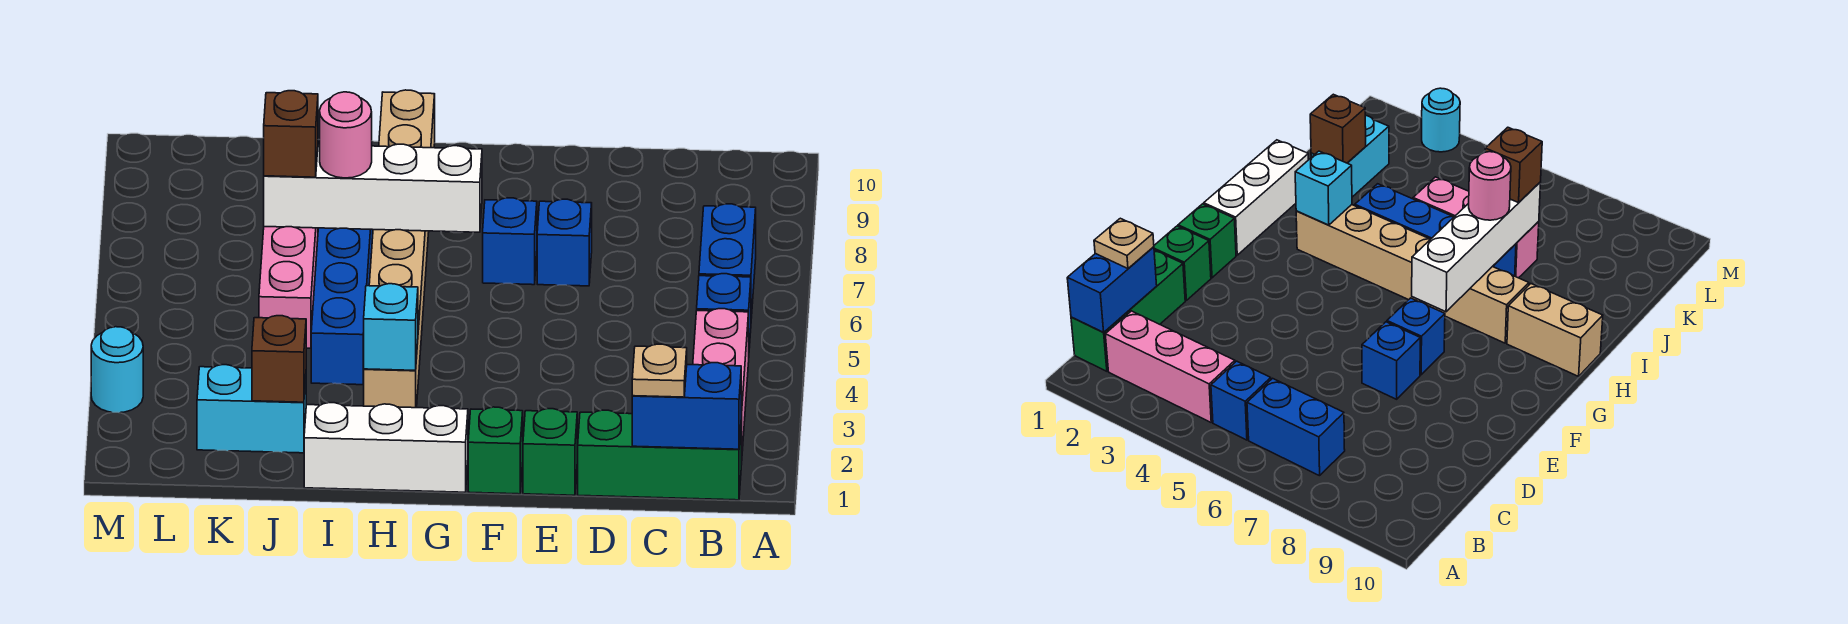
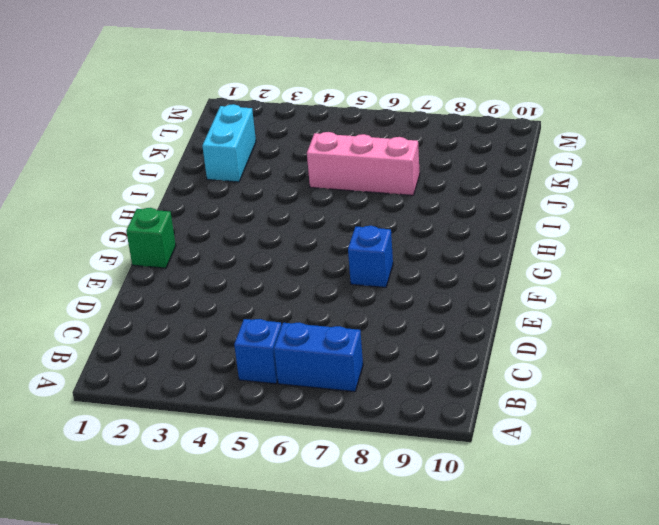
none -> green brick B1:D1 level 1
none -> pink brick B2:B4 level 1
none -> green brick E1 level 1

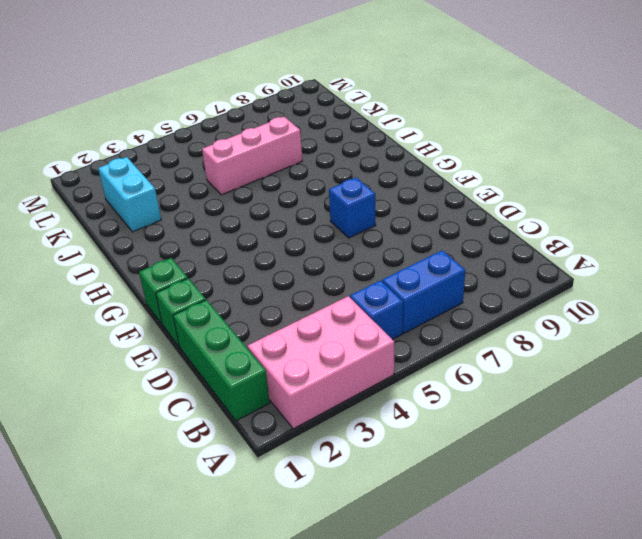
pink brick A2:B4 level 1 -> pink brick B2:B4 level 1
none -> blue brick E7 level 1
none -> white brick G1:I1 level 1
none -> tan brick H3:H8 level 1

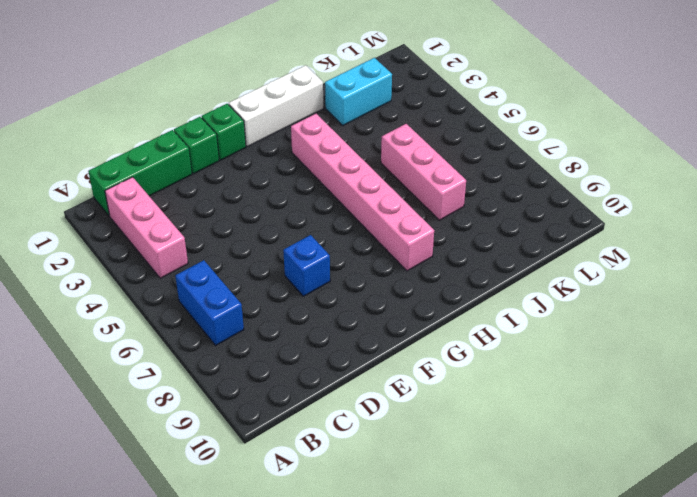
pink brick H3:H8 level 1 -> tan brick H3:H8 level 1
none -> blue brick B5 level 1
none -> blue brick F7 level 1
none -> tan brick H9:H10 level 1

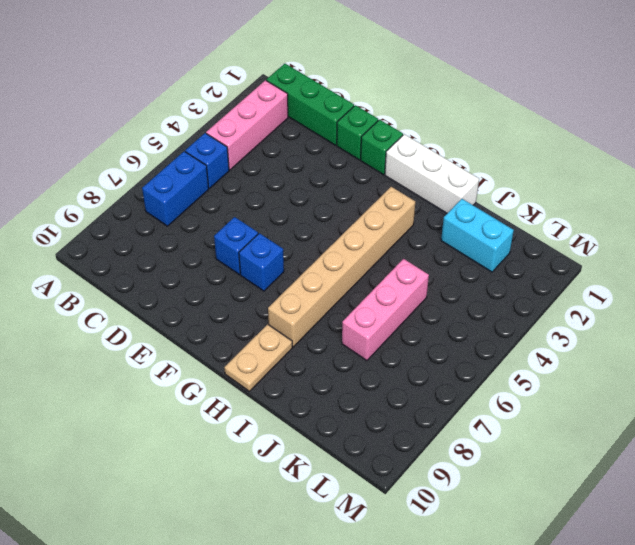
tan plate H9:H10 level 1 -> tan brick H9:H10 level 1
none -> blue brick I4:I7 level 1
none -> cyan round brick M3 level 1
none -> blue brick B1:C1 level 2

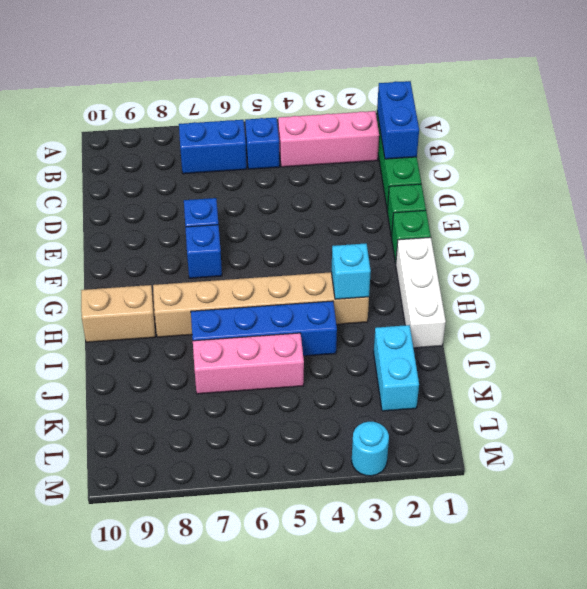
none -> white brick G7:J7 level 2
none -> brown brick J2 level 2
none -> tan plate C1 level 3

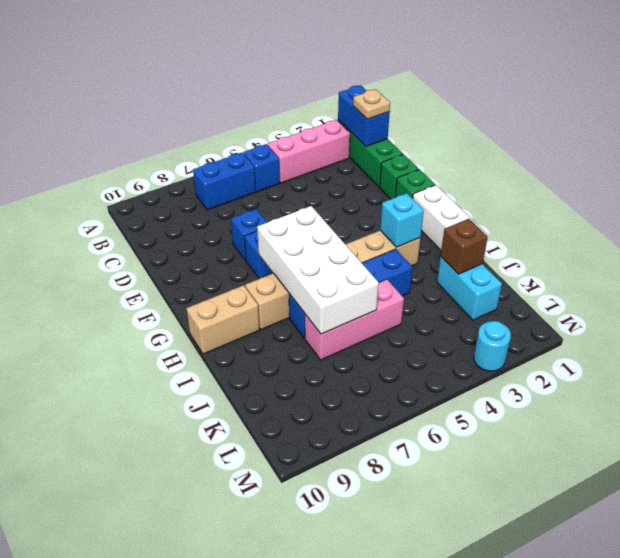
white brick G6:J7 level 2 -> white brick G7:J7 level 2
none -> pink round brick I7 level 3
none -> brown brick J7 level 3

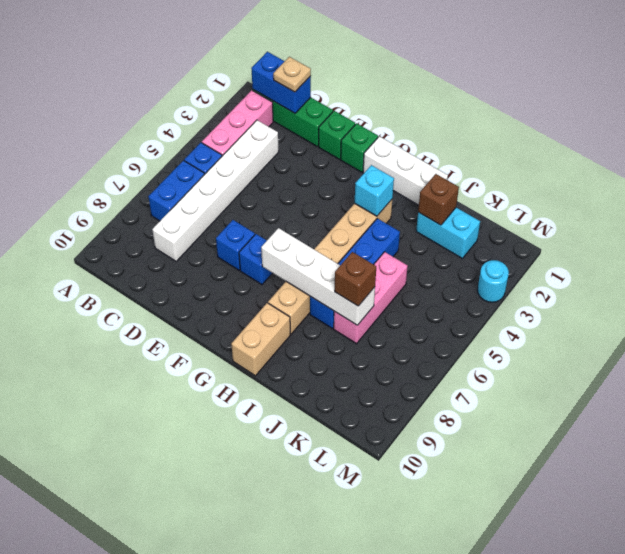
white brick C3:C8 level 1 -> none
none -> pink round brick I7 level 3

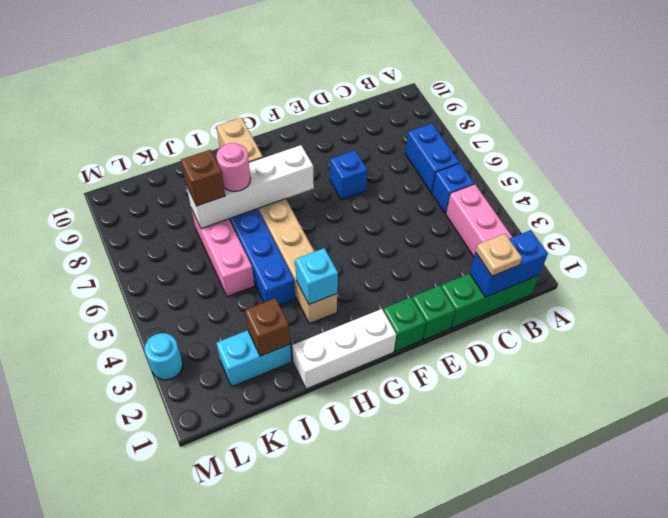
none -> blue brick F7 level 1

